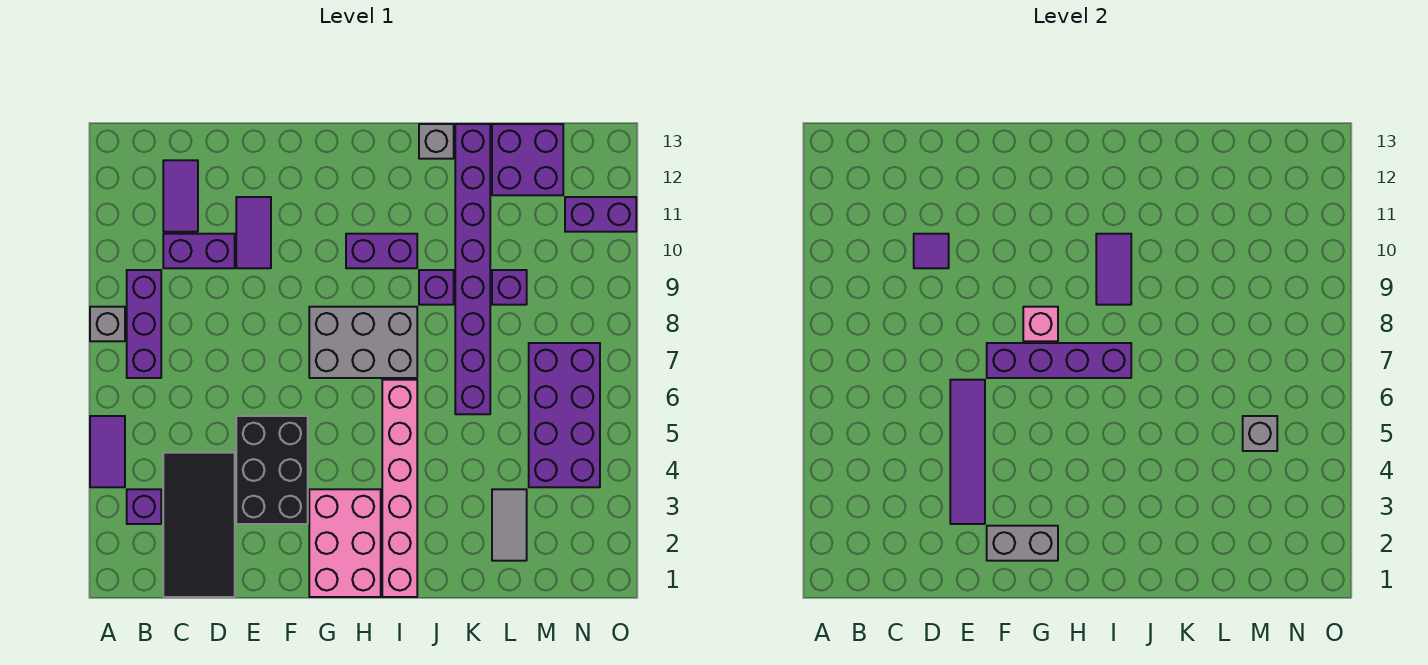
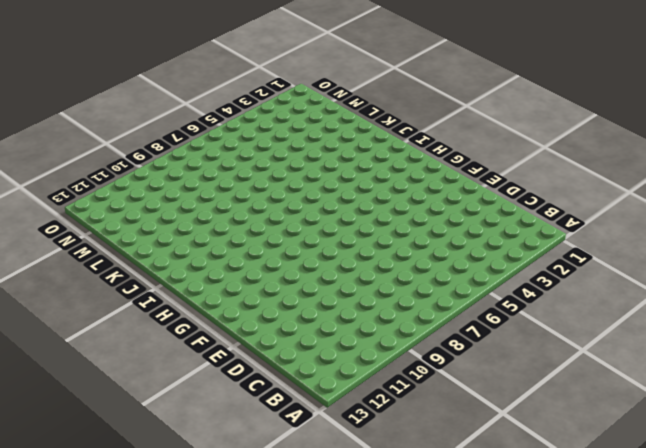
none -> purple tile A4:A5 level 1
none -> grey brick A8 level 1
none -> purple brick B3 level 1

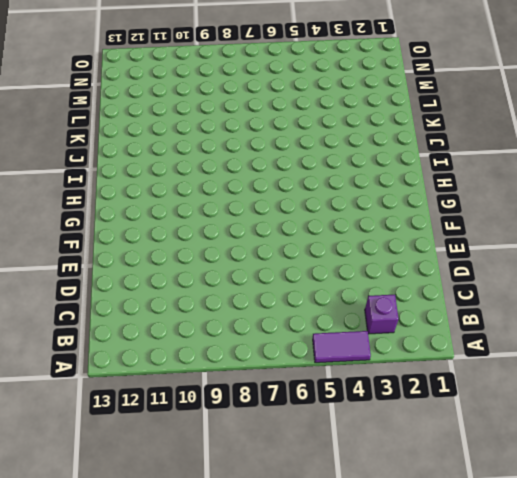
none -> grey brick A8 level 1
none -> purple brick B7:B9 level 1
none -> black tile C1:D4 level 1

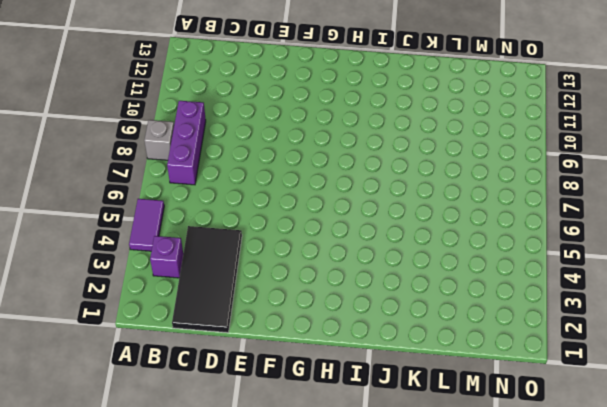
none -> purple brick C10:D10 level 1
none -> purple tile C11:C12 level 1
none -> black brick E3:F5 level 1

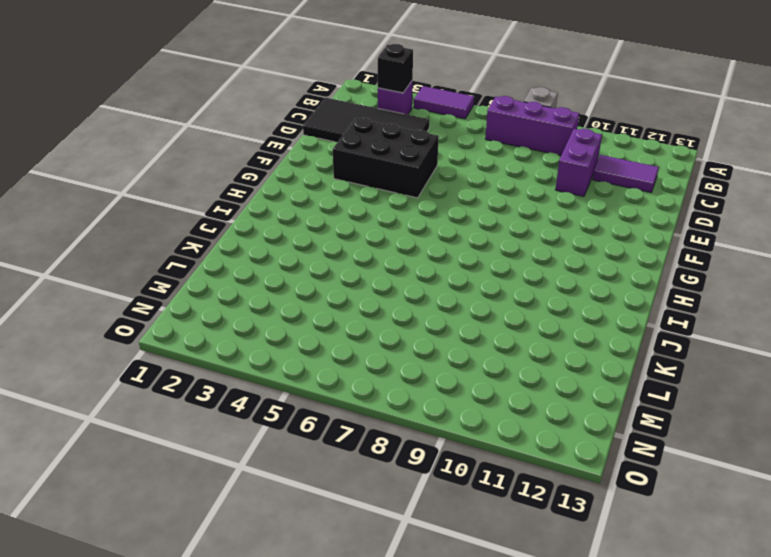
black brick B3 level 2 -> none
none -> purple tile E10:E11 level 1
none -> pink brick G1:H3 level 1
none -> grey brick G7:I8 level 1

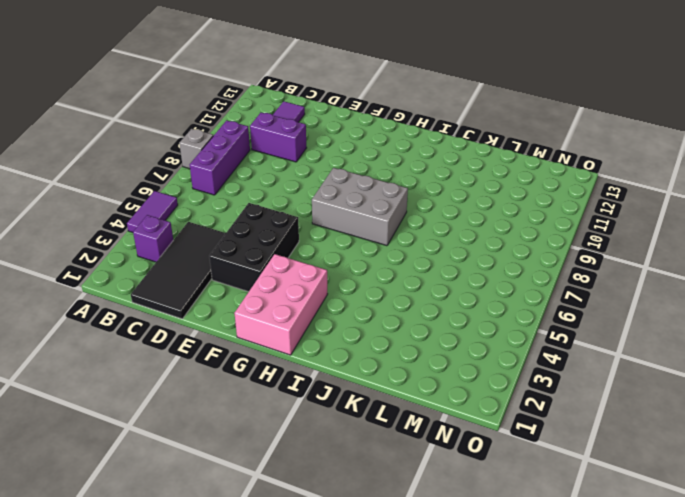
none -> purple tile E10:E11 level 1
none -> purple brick H10:I10 level 1
none -> pink brick I1:I6 level 1

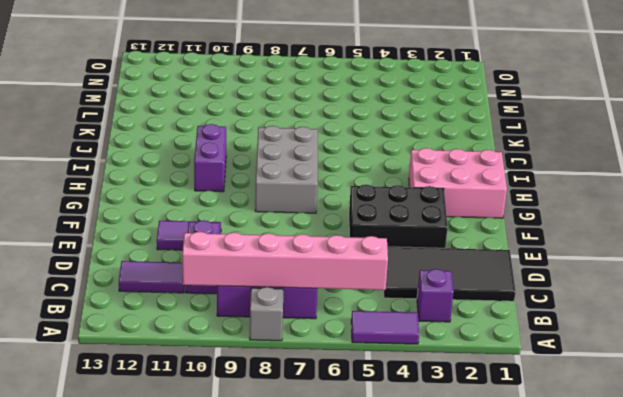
pink brick B5:B10 level 2 -> pink brick I1:I6 level 1
none -> purple brick J9 level 1
none -> grey brick J13 level 1
none -> purple brick K6:K13 level 1

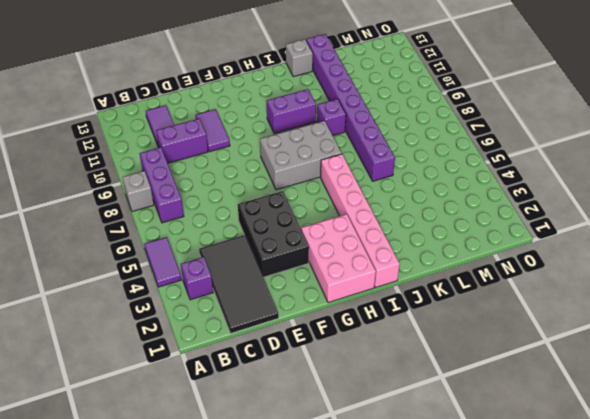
none -> grey tile L2:L3 level 1
none -> purple brick L9 level 1
none -> purple brick L12:M13 level 1

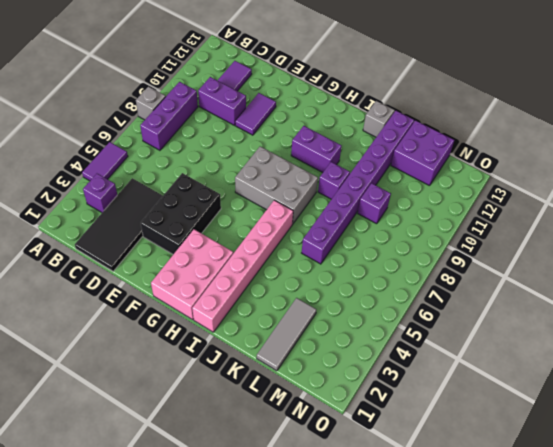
grey tile L1:L3 level 1 -> grey tile L2:L3 level 1
none -> purple brick M4:N7 level 1
none -> purple brick N11:O11 level 1
none -> purple tile D10 level 2

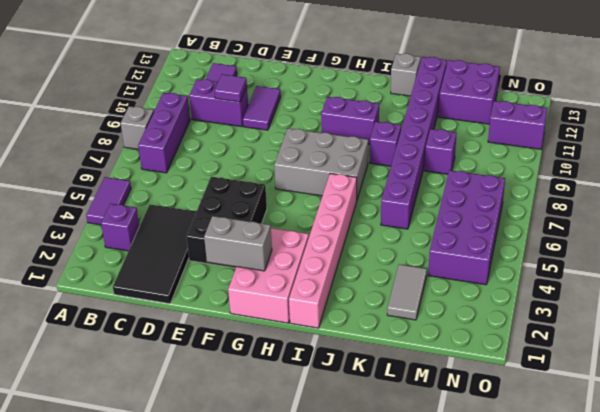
none -> purple tile E3:E6 level 2
none -> purple brick F7:I7 level 2
none -> pink brick G8 level 2

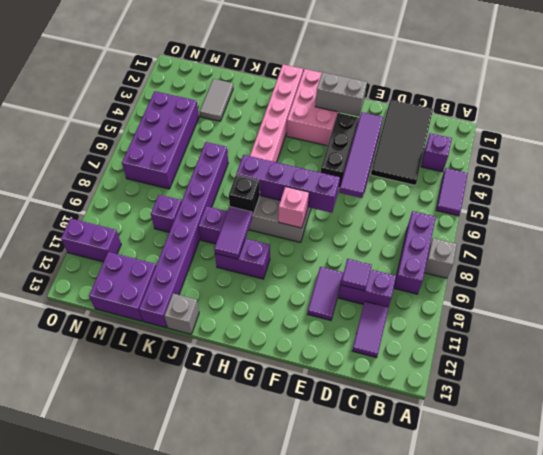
black brick I8 level 2 -> none
none -> grey brick M5 level 2

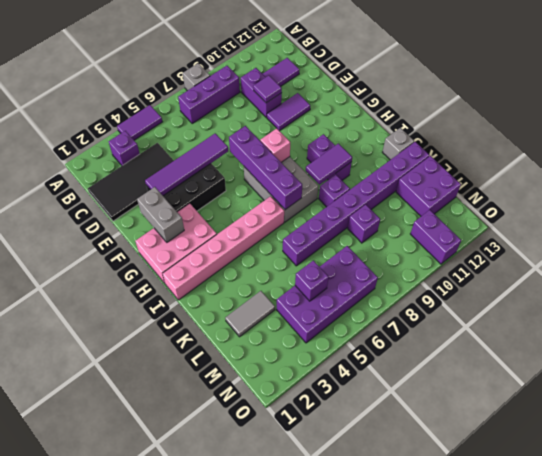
purple brick M5 level 2 -> grey brick M5 level 2

